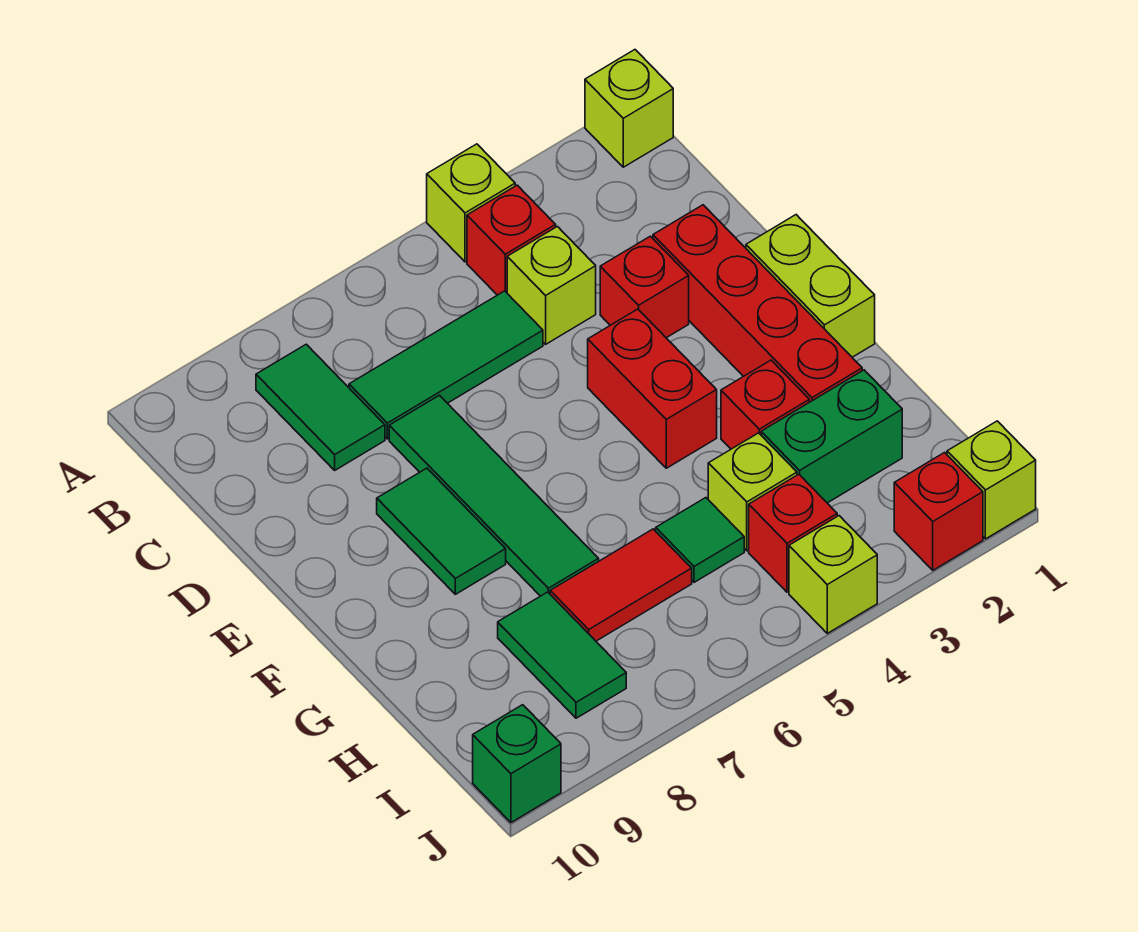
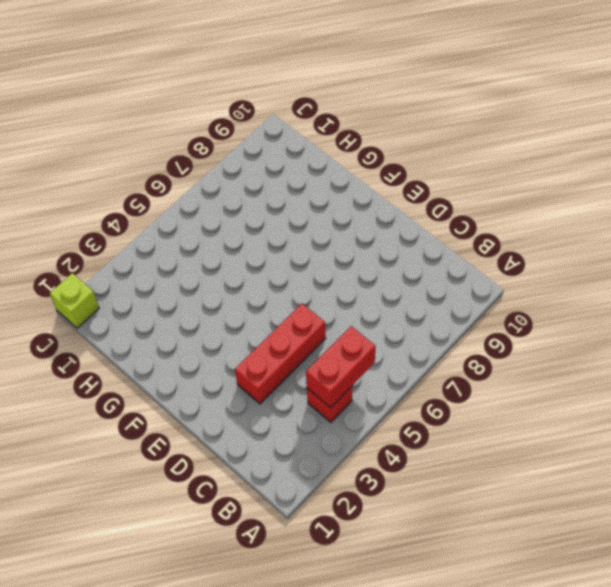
red brick B4:B5 level 2 -> red brick E4:F4 level 1
red brick D3:D5 level 1 -> red brick D3 level 1
none -> lime brick A1 level 1
none -> lime brick A4 level 1
none -> green tile B8:C8 level 1

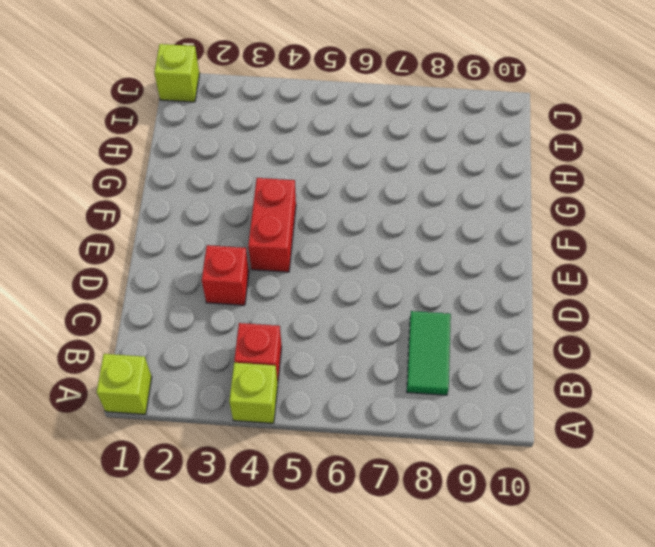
none -> lime brick C4 level 1
none -> green tile C5:C7 level 1
none -> red brick D2:G2 level 1

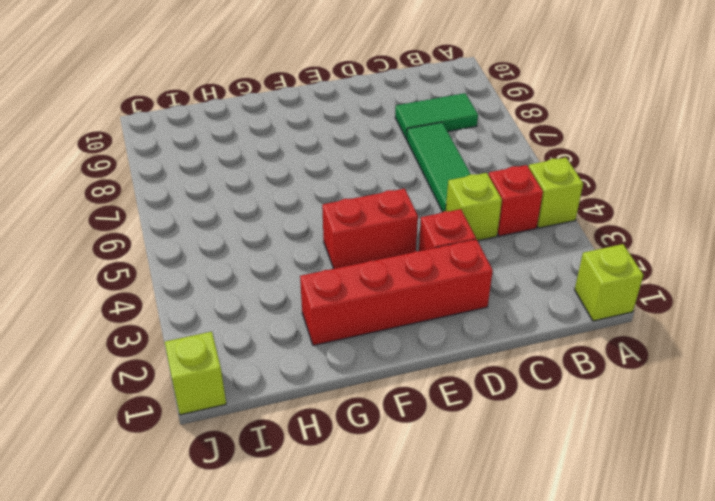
none -> green tile D7:G7 level 1
none -> lime brick E1:F1 level 1
none -> green tile E8:F8 level 1

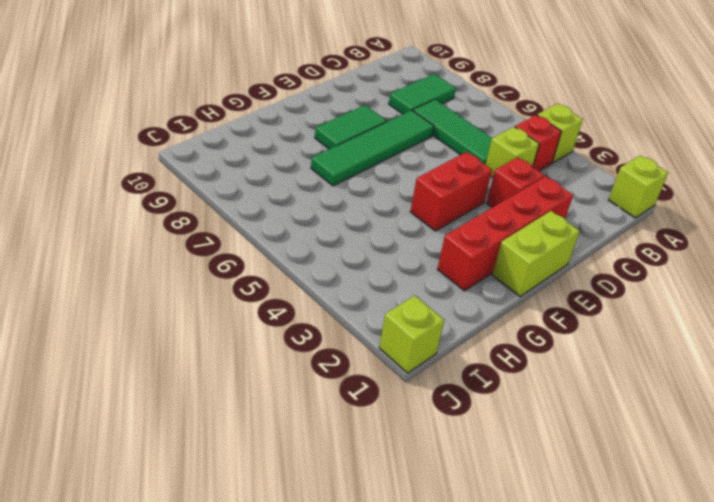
none -> red brick G3 level 1
none -> green brick H2:H3 level 1
none -> lime brick H4 level 1

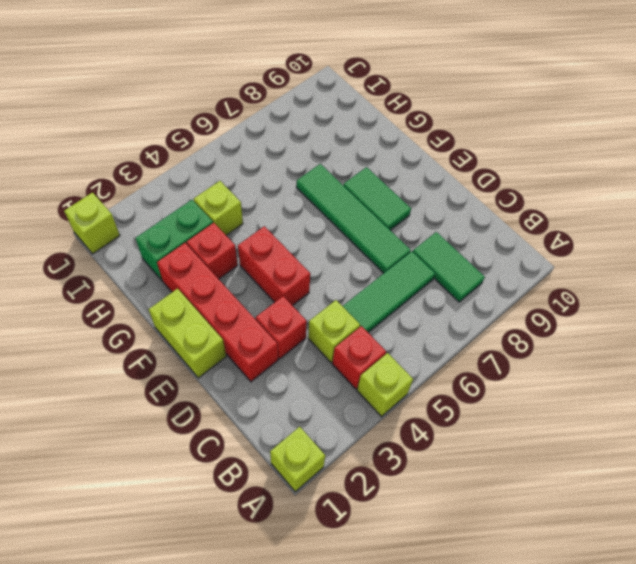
none -> green tile H5 level 1
none -> red tile H6:H7 level 1
none -> green tile H8:I8 level 1

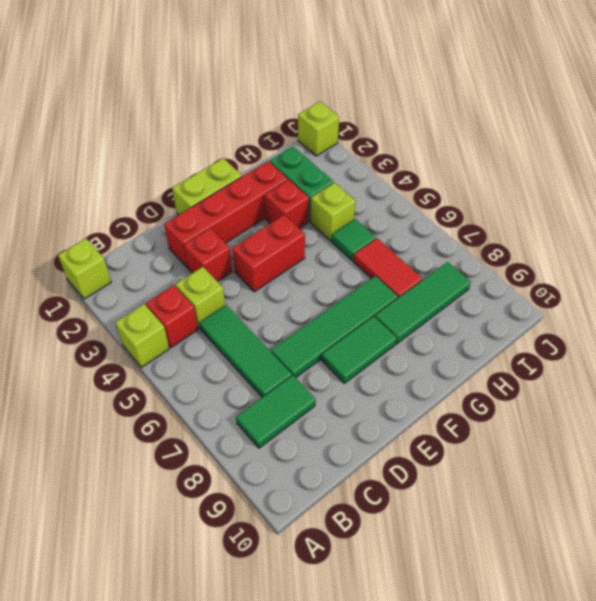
green tile G8:I8 level 1 -> green tile H8:I8 level 1
none -> red brick I4 level 1
none -> red brick J2 level 1
none -> lime brick J4 level 1

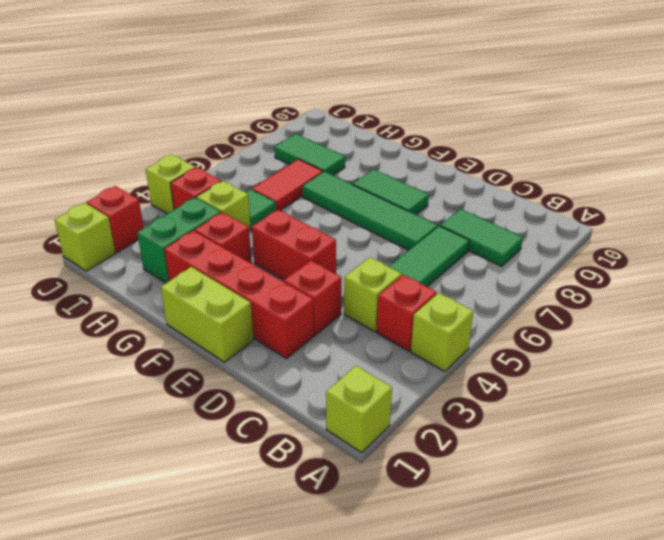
none -> green brick J10 level 1

